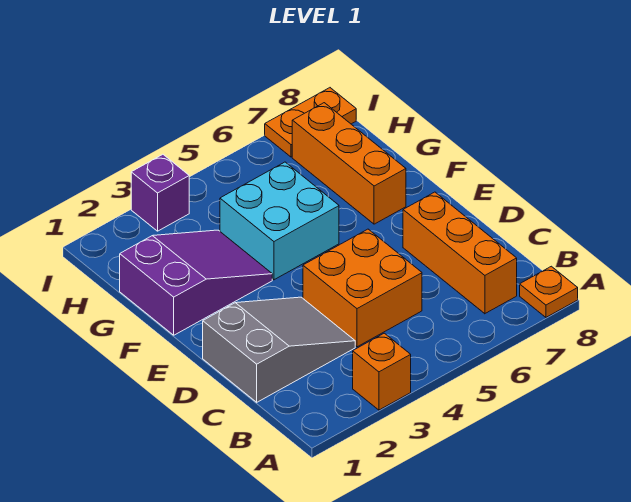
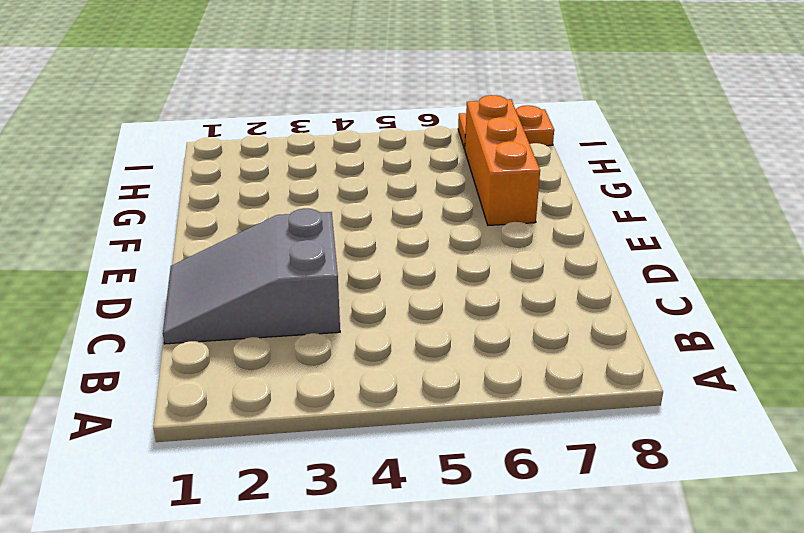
grey slope C1:D3 level 1 top 3 -> grey slope C1:D3 level 1 top 1
none -> orange brick A3 level 1
none -> orange plate A8 level 1

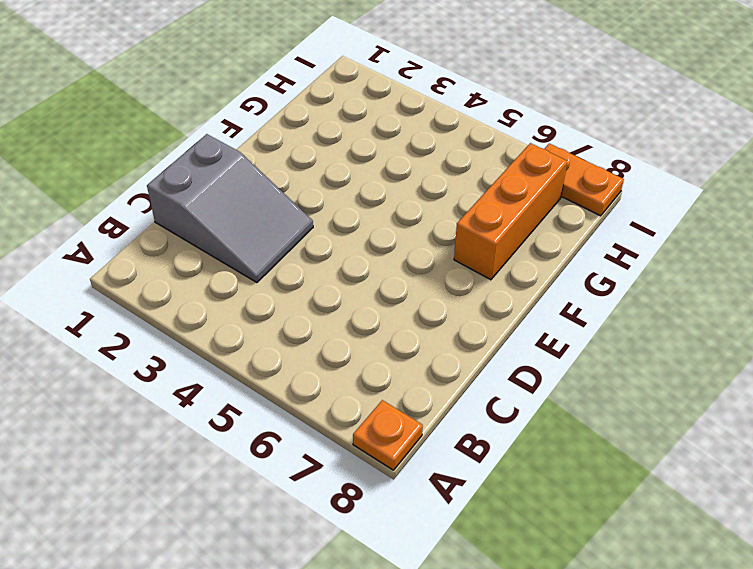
none -> orange brick A3 level 1
none -> orange brick B7:D7 level 1

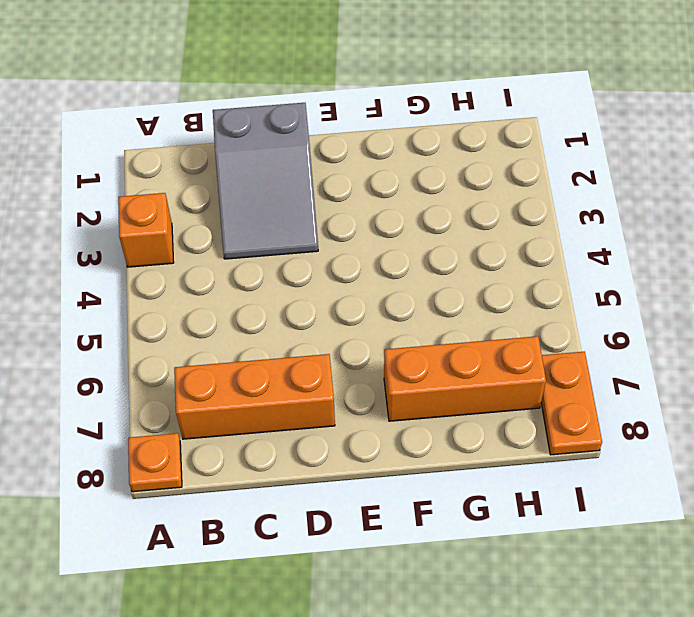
none -> orange brick C4:D5 level 1
none -> purple slope F1:G3 level 1 top 1

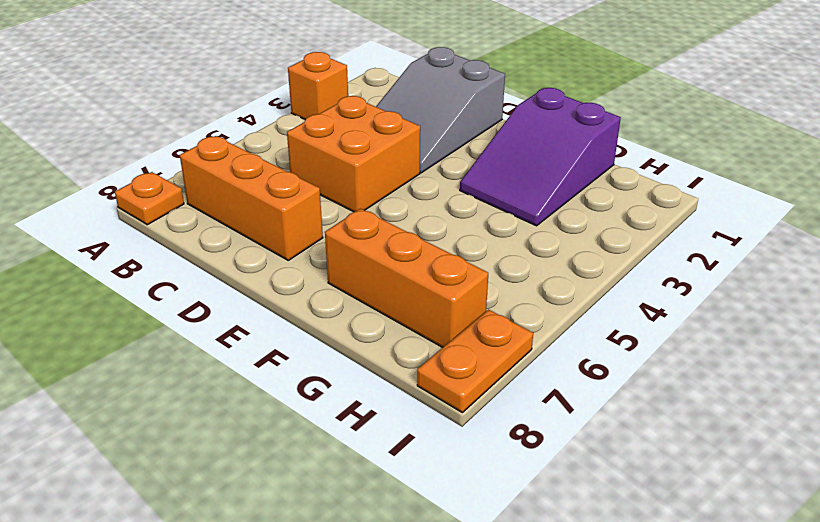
none -> cyan brick F4:G5 level 1
none -> purple brick I3 level 1

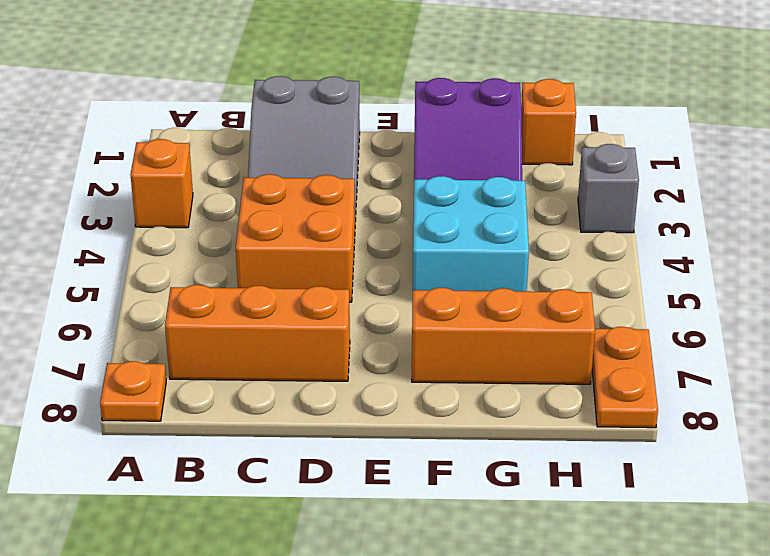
orange brick H1 level 1 -> none
grey brick I3 level 1 -> purple brick I3 level 1

